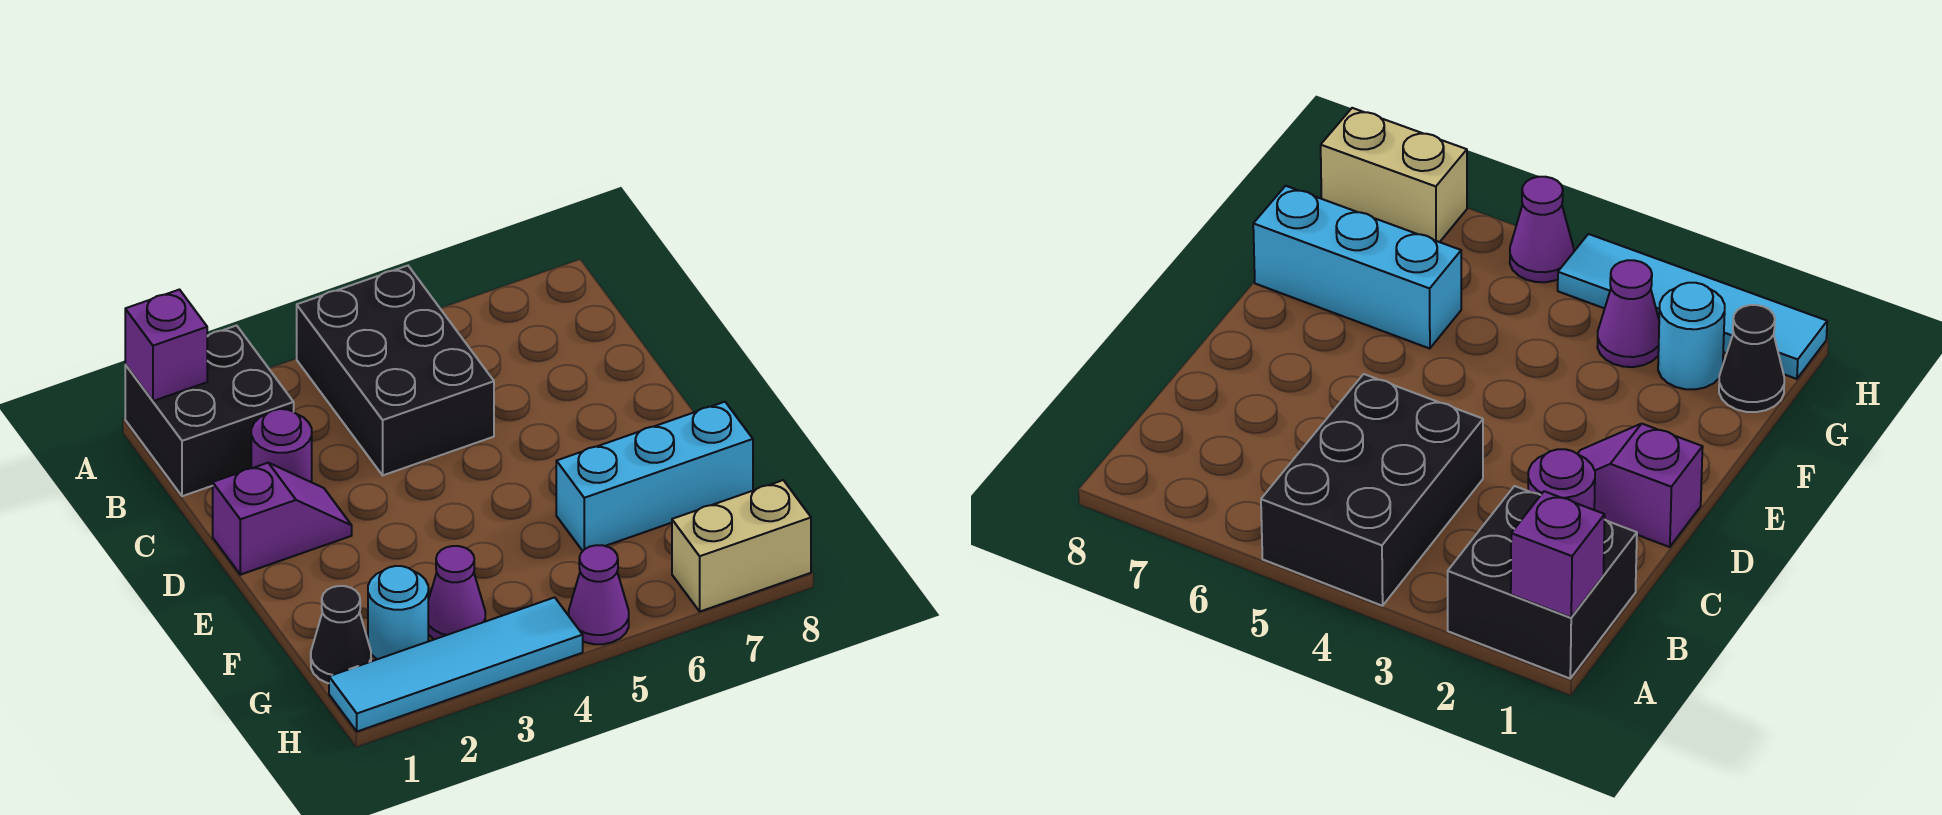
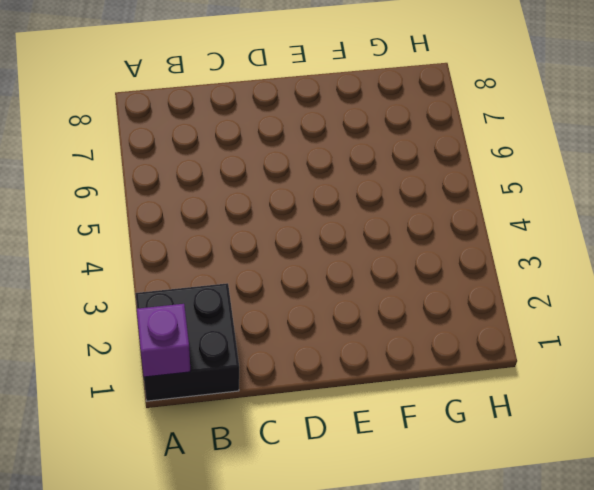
none -> black brick A4:C5 level 1
none -> purple round brick C2 level 1
none -> purple slope D1:D2 level 1 top 1

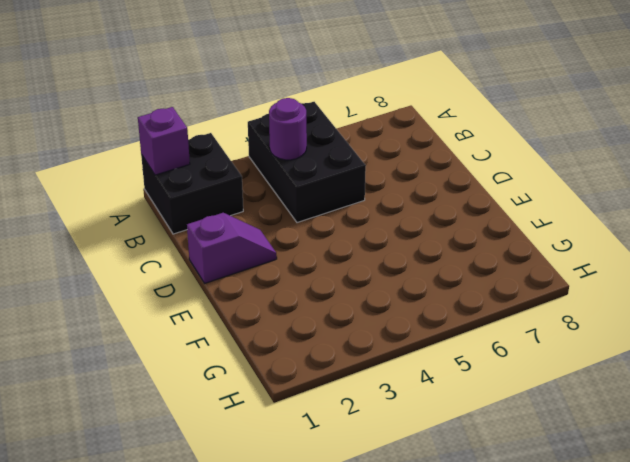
purple round brick B4 level 2 -> purple round brick C2 level 1
none -> cyan brick F6:F8 level 1
none -> black cone G1 level 1
none -> cyan round brick G2 level 1

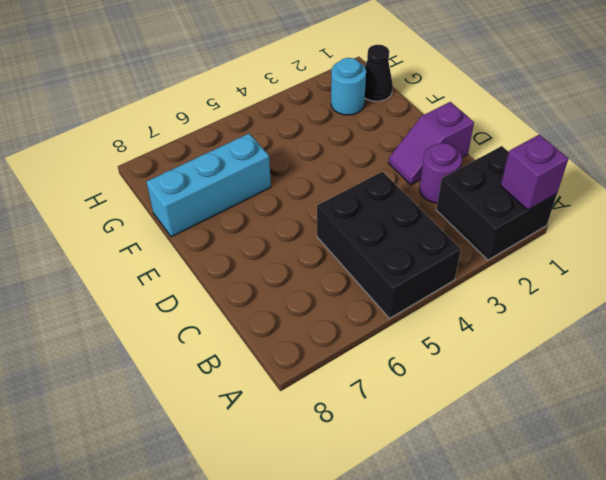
none -> purple cone G3 level 1
none -> cyan tile H1:H4 level 1
none -> purple cone H5 level 1

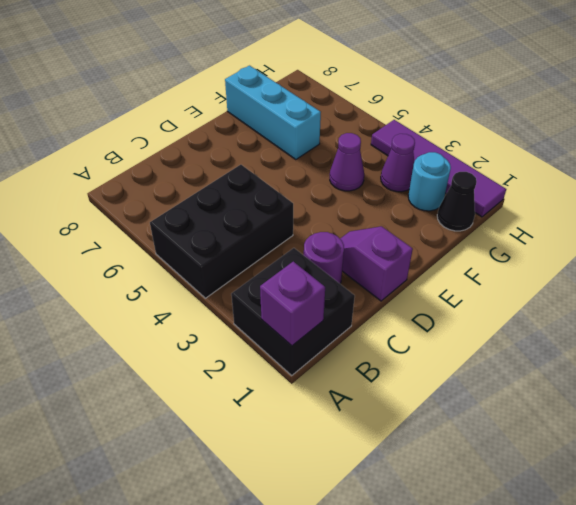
purple cone F4 level 1 -> purple cone H5 level 1
purple tile H1:H4 level 1 -> cyan tile H1:H4 level 1
none -> tan brick H7:H8 level 1

